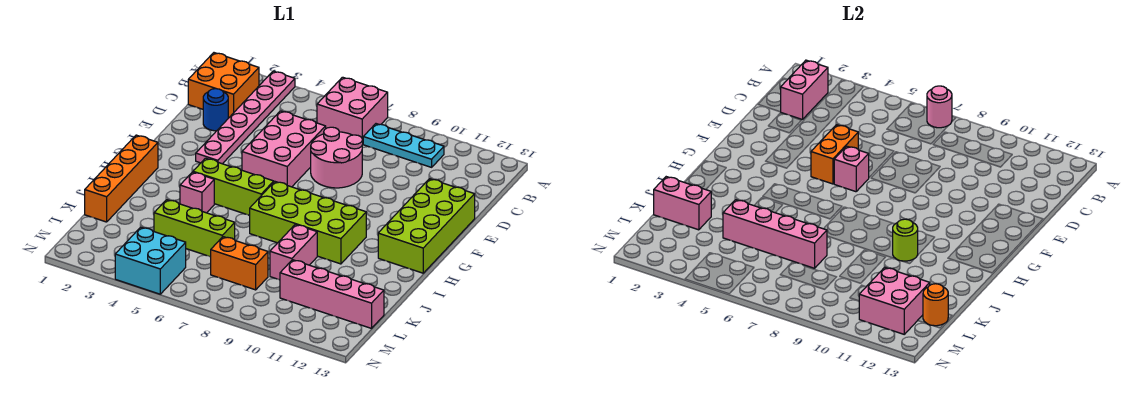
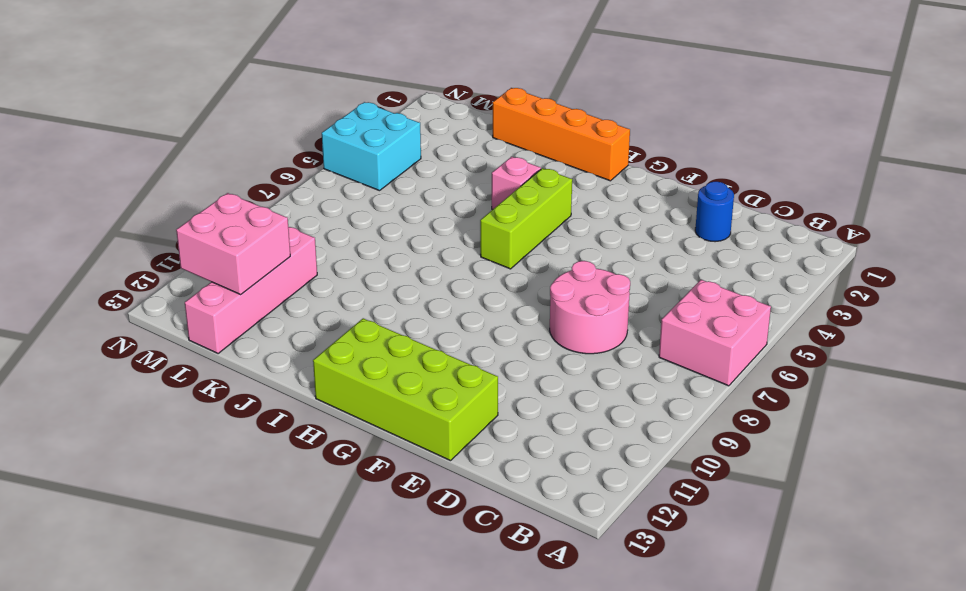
none -> pink plate A3:F3 level 1
none -> orange brick B1:C2 level 1
none -> cyan plate B8:B10 level 1

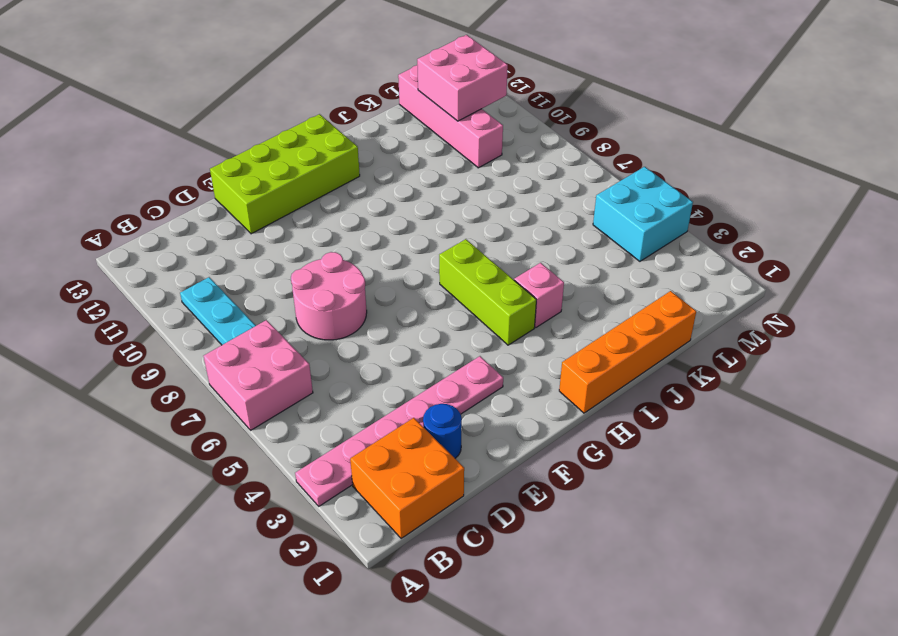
none -> pink brick D5:F6 level 1
none -> lime brick H7:I10 level 1
none -> pink brick J9:K9 level 1

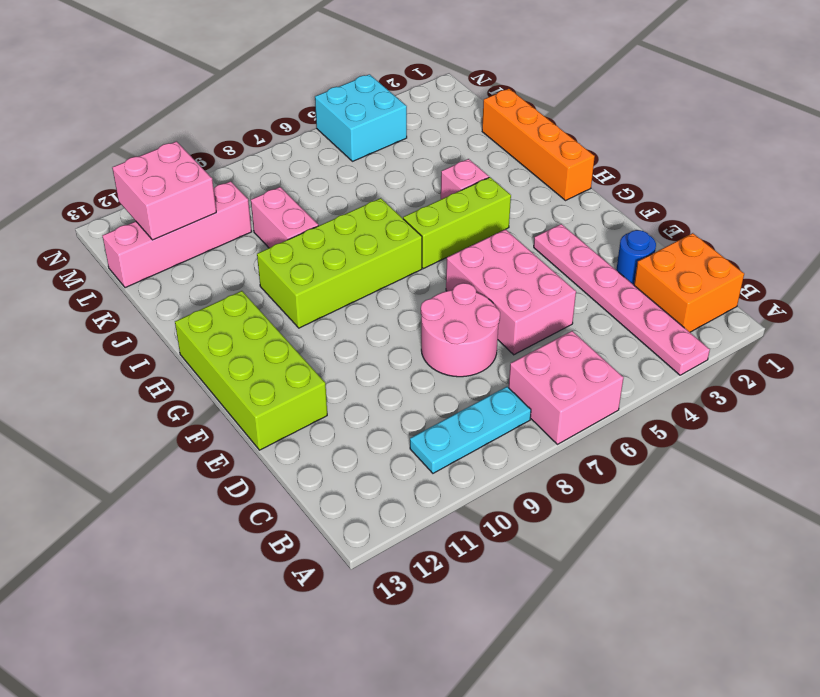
none -> lime brick K4:K6 level 1
none -> orange brick L7:L8 level 1
none -> pink round brick A7 level 2

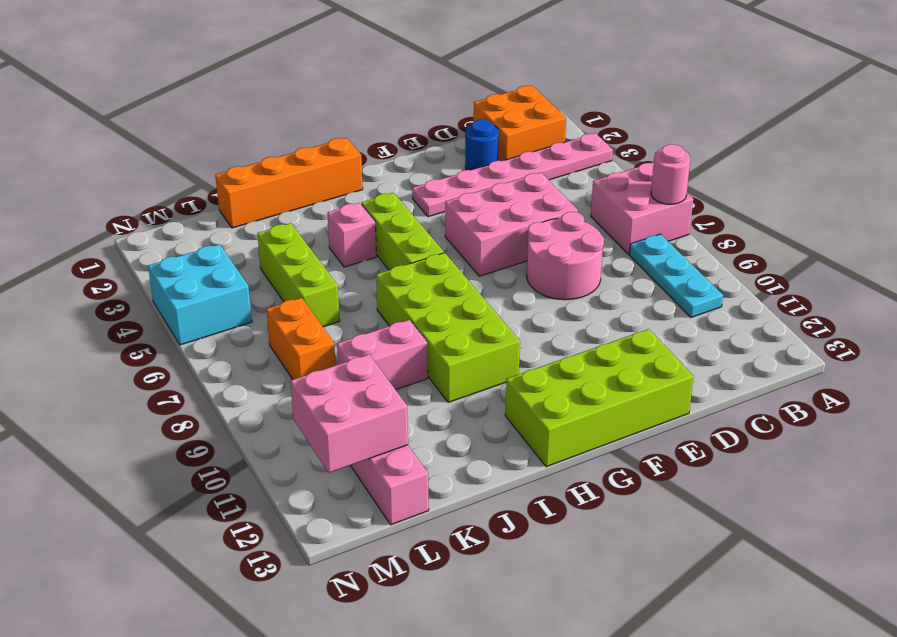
none -> pink brick B2:C2 level 2
none -> orange brick E5:F5 level 2
none -> pink brick F6 level 2

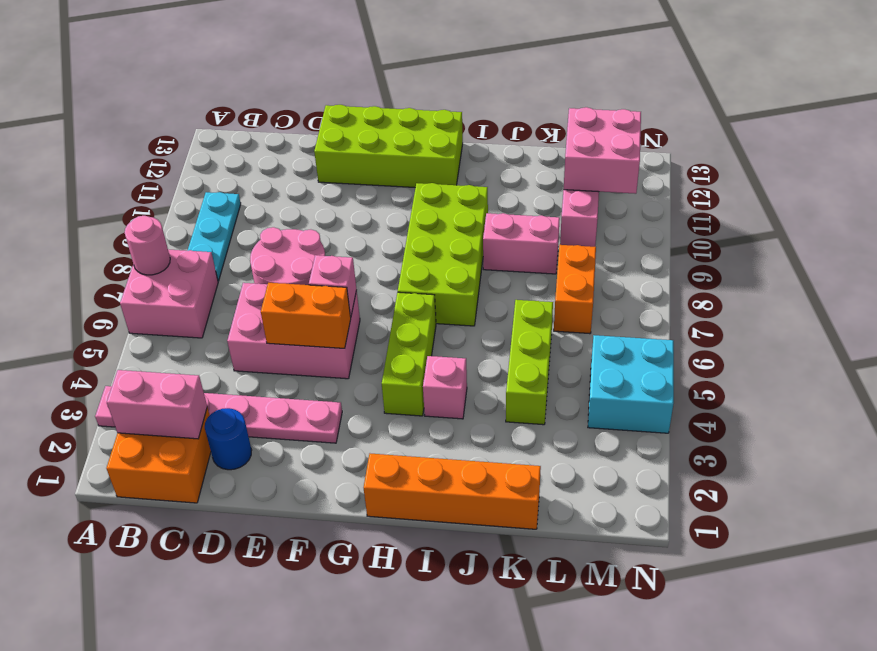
none -> lime round brick I10 level 2
none -> pink brick K1:K2 level 2
none -> pink brick K4:K7 level 2

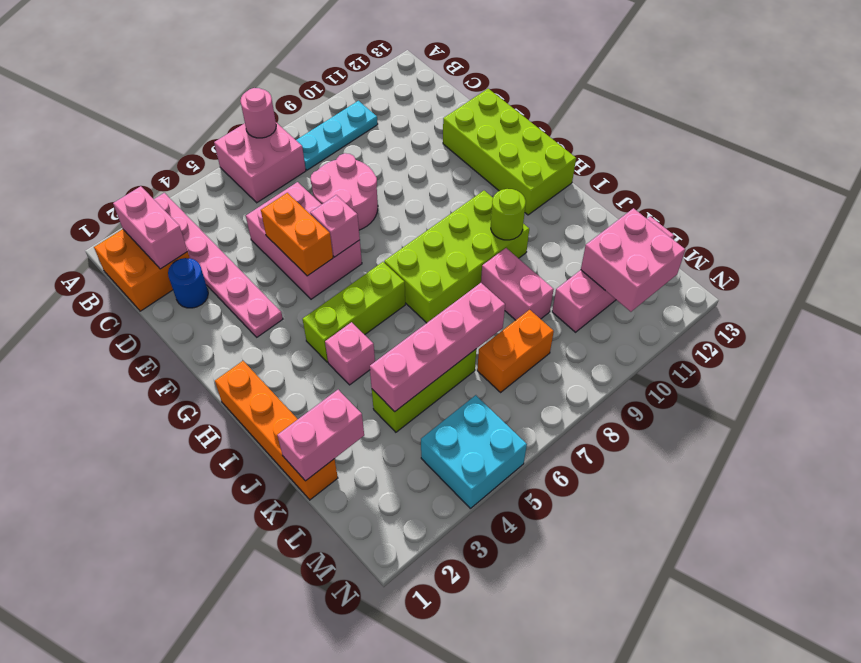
none -> orange round brick L13 level 2

